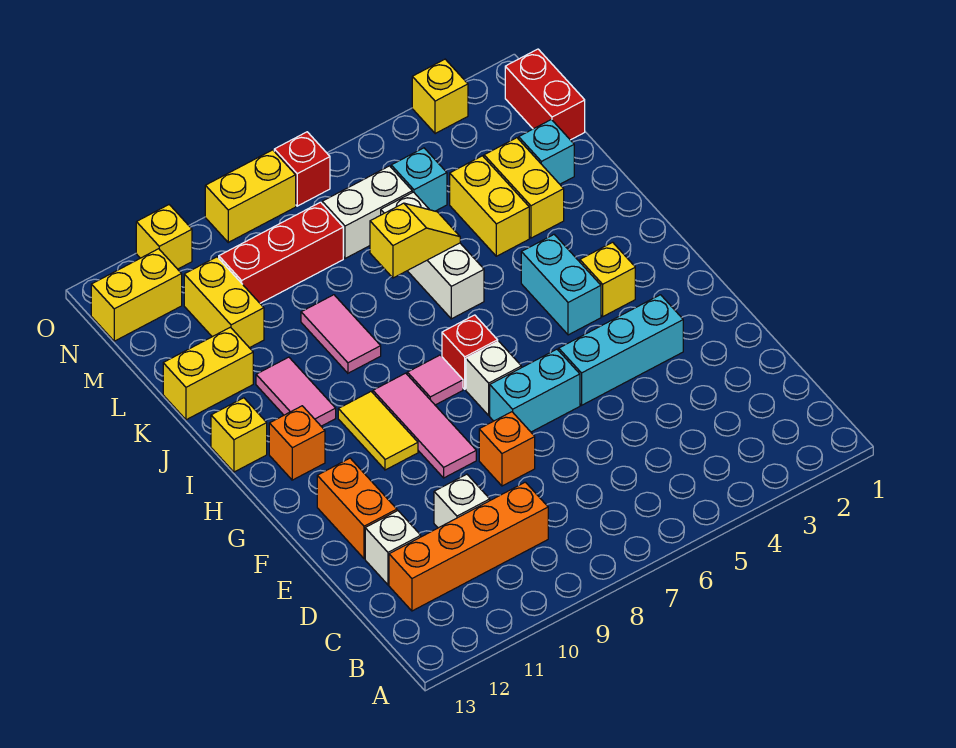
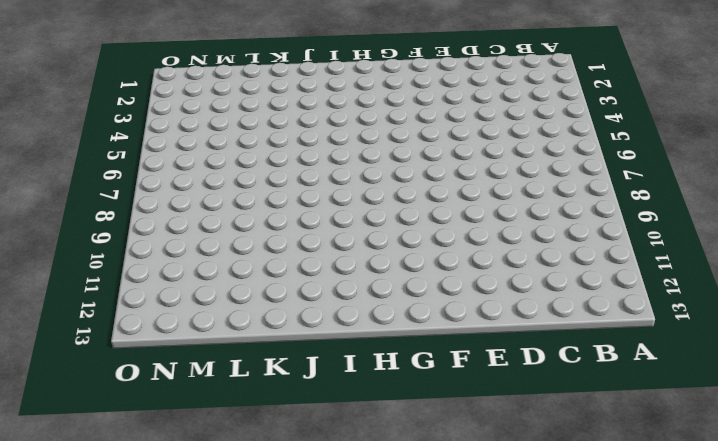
none -> orange brick C9:C12 level 1
none -> white brick D10 level 1
none -> white brick D12 level 1
none -> orange brick E8 level 1

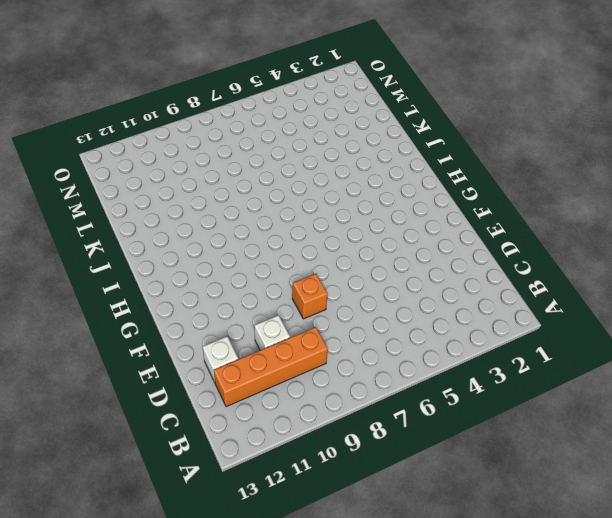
none -> orange brick E12:F12 level 1
none -> cyan brick F3:F5 level 1
none -> cyan brick F6:F7 level 1
none -> pink tile F9:H9 level 1

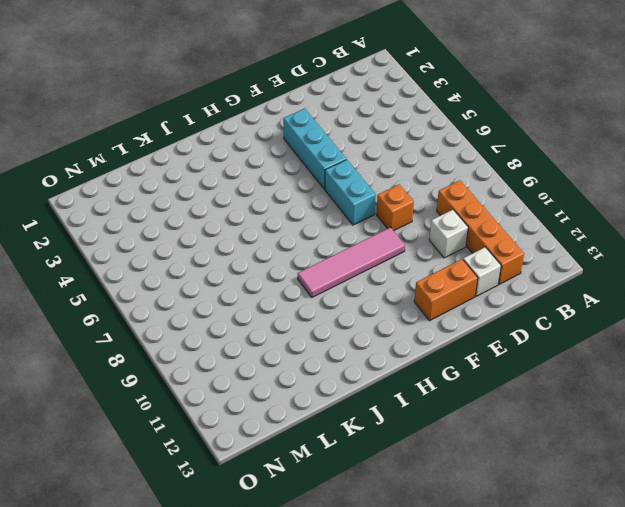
pink tile F9:I9 level 1 -> pink tile F9:H9 level 1
none -> white brick G7 level 1
none -> yellow tile G10:H10 level 1
none -> yellow brick H3 level 1
none -> cyan brick H4:I4 level 1

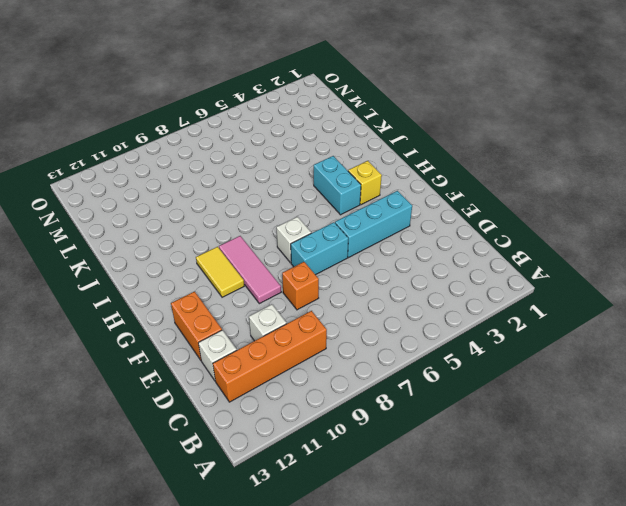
none -> red brick H7 level 1
none -> pink tile H8 level 1
none -> orange brick H12 level 1
none -> pink tile I11:J11 level 1

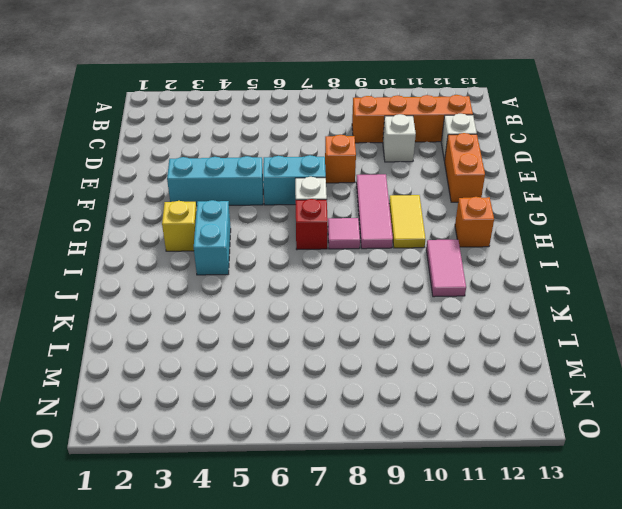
none -> yellow brick I13 level 1
none -> white brick J6:L6 level 1
none -> pink tile J9:K9 level 1
none -> yellow brick K3:L3 level 1

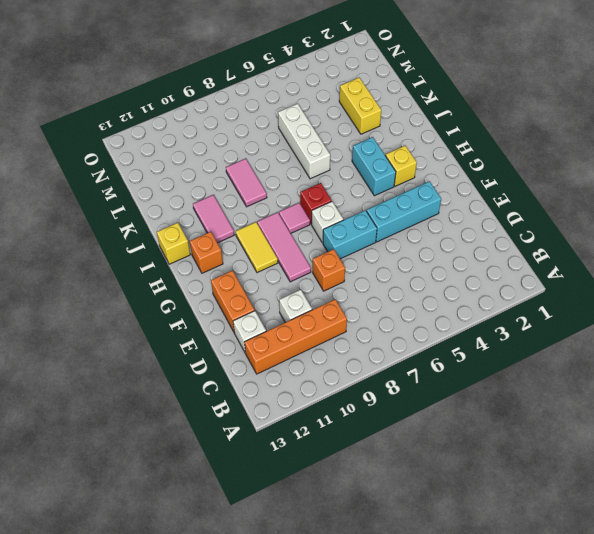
none -> yellow brick K4:L4 level 1
none -> yellow brick K12:K13 level 1
none -> cyan brick L2 level 1
none -> yellow brick L11:M11 level 1

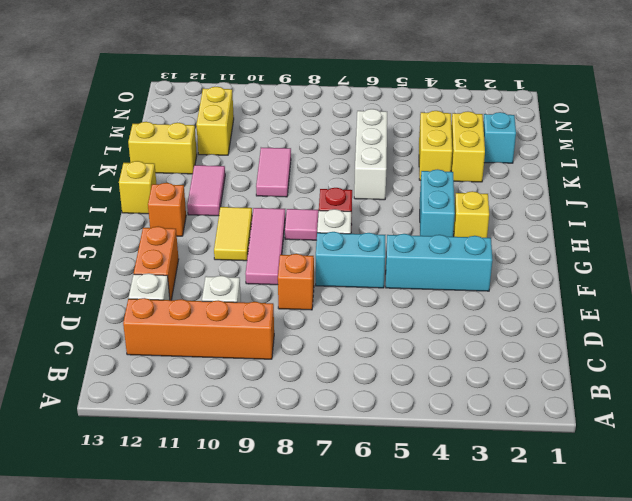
none -> red brick M1:N1 level 1
none -> cyan brick M5 level 1
none -> white brick M6:M7 level 1
none -> red brick M8:M10 level 1

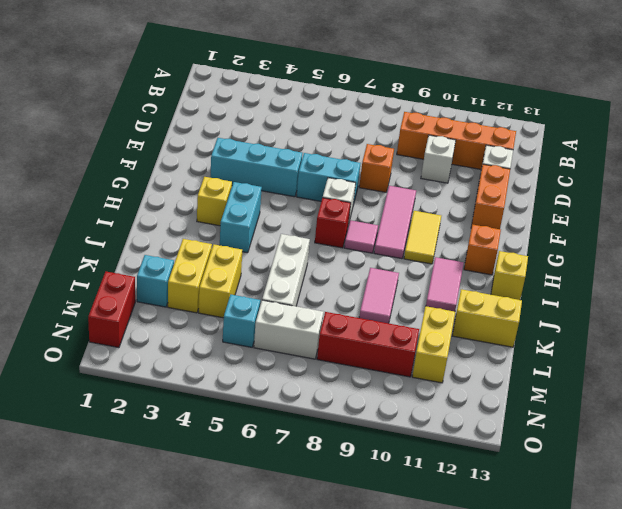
none -> yellow brick N12:N13 level 1
none -> yellow brick O3 level 1
none -> red brick O7 level 1
none -> yellow brick O8:O9 level 1

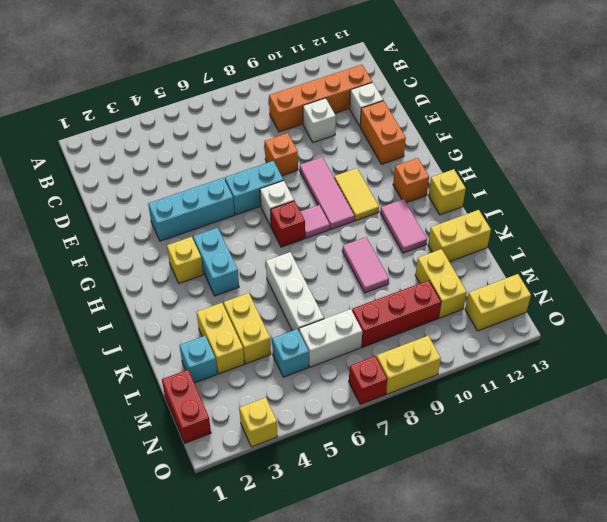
none -> yellow brick O11 level 1
none -> yellow slope K6:K7 level 2 top 7

